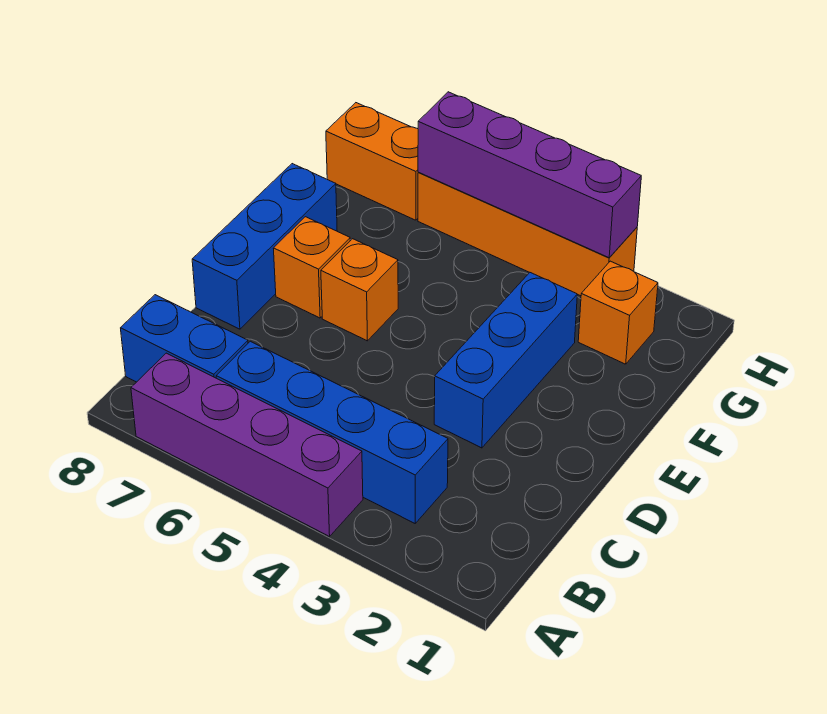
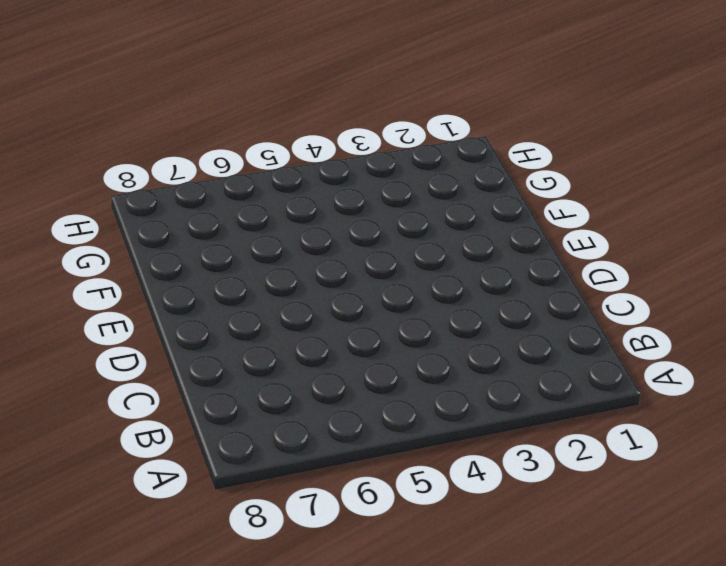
none -> purple brick A4:A7 level 1
none -> blue brick B3:B6 level 1

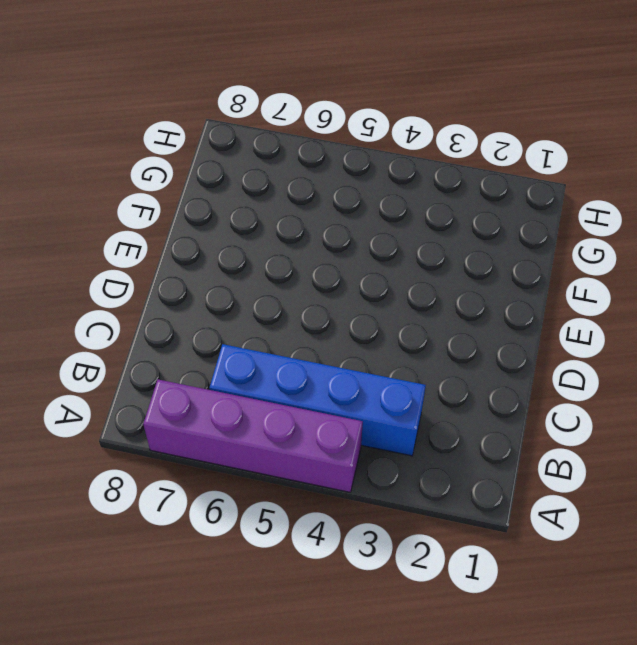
none -> blue brick B7:B8 level 1
none -> blue brick D3:F3 level 1

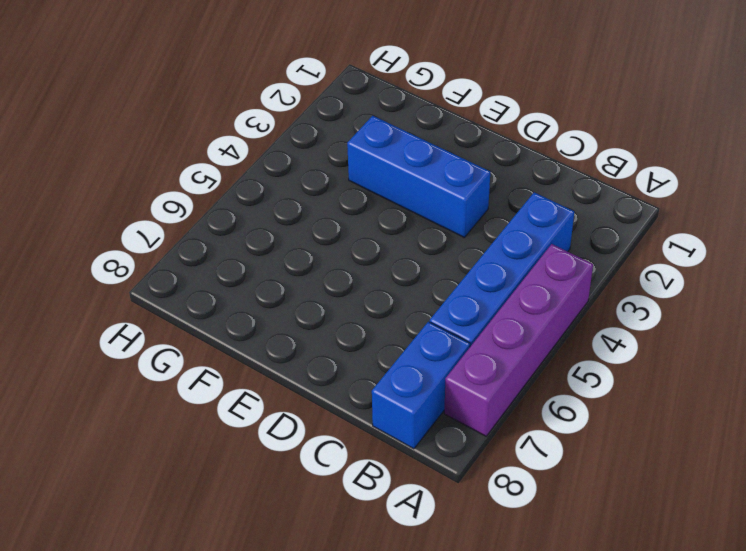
none -> blue brick D8:F8 level 1
none -> orange brick E6 level 1

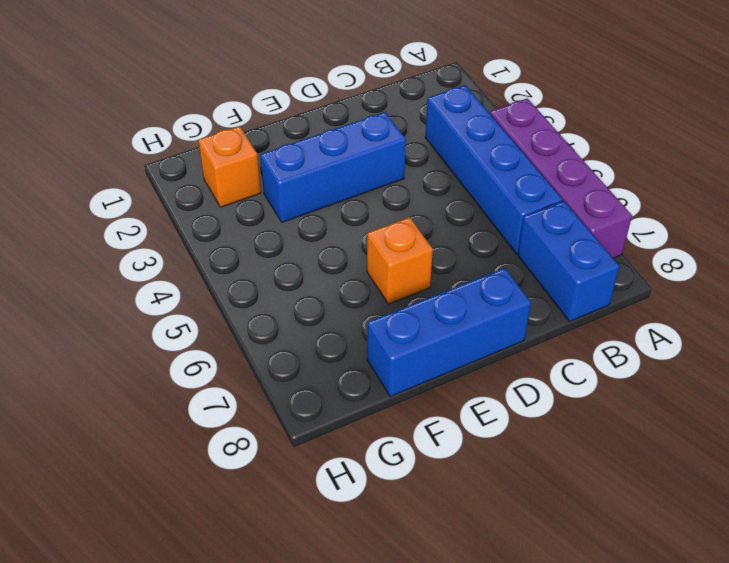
none -> orange brick E7 level 1
none -> orange brick H3:H6 level 1

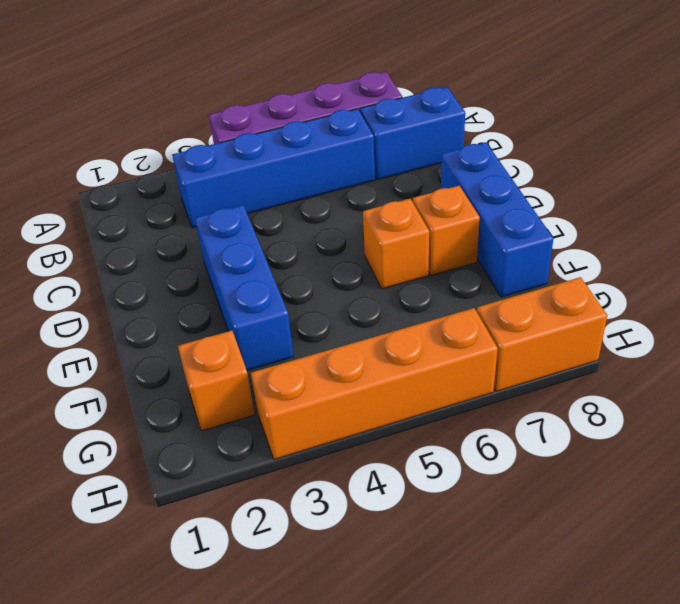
none -> purple brick H3:H6 level 2

